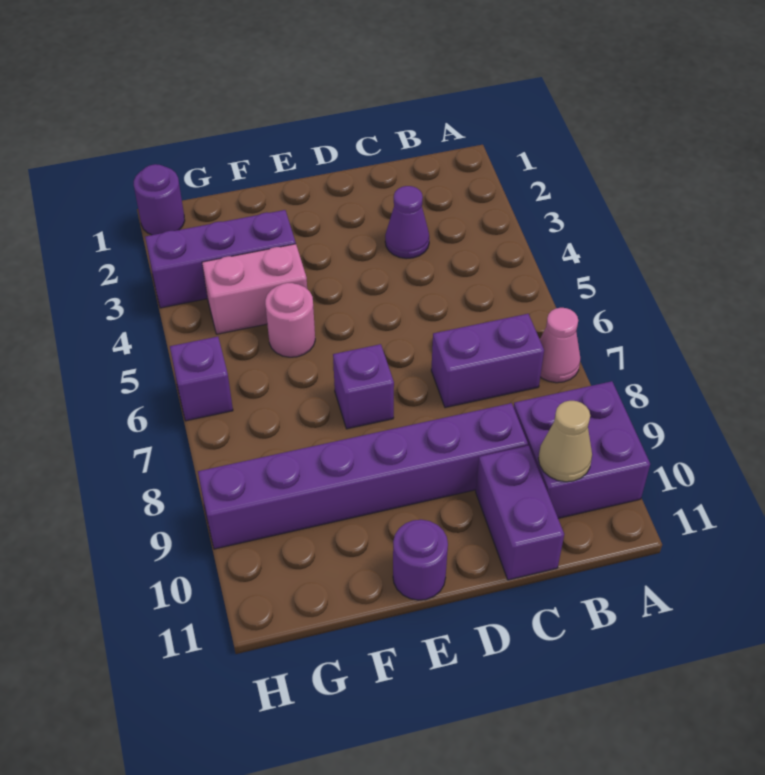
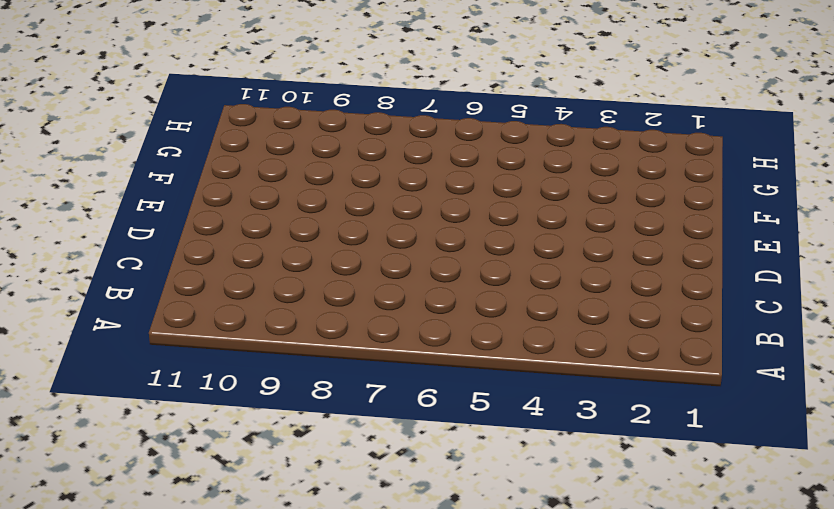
none -> pink cone A7 level 1
none -> purple brick A9:B10 level 1
none -> purple brick B7:C7 level 1

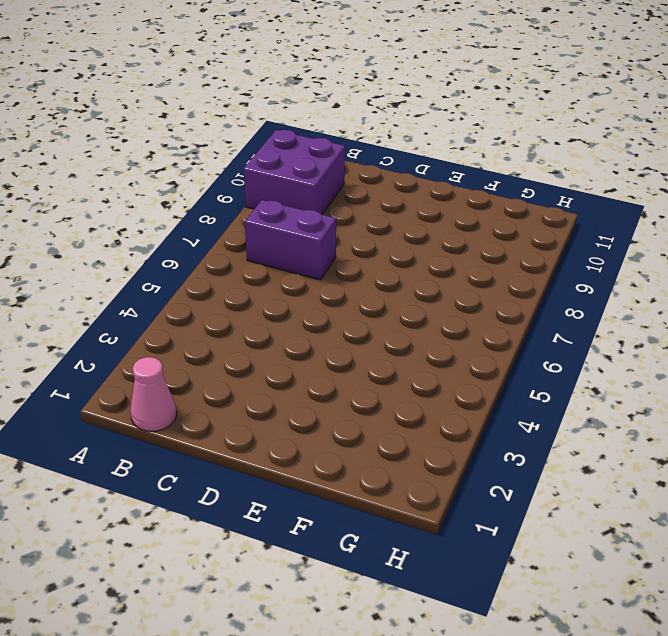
pink cone B1 level 1 -> pink cone A7 level 1
none -> purple cone C3 level 1
none -> purple brick C9:H9 level 1
none -> purple brick C10:C11 level 1

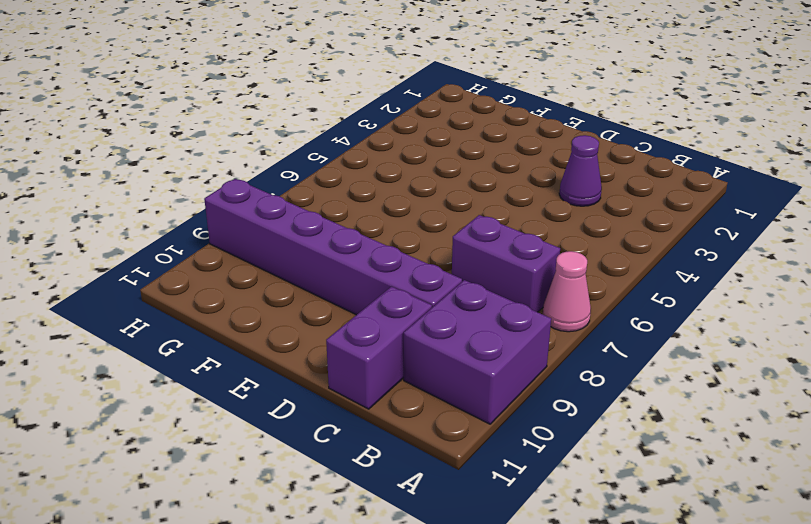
none -> purple brick E7 level 1
none -> purple round brick E11 level 1
none -> purple brick F3:H3 level 1

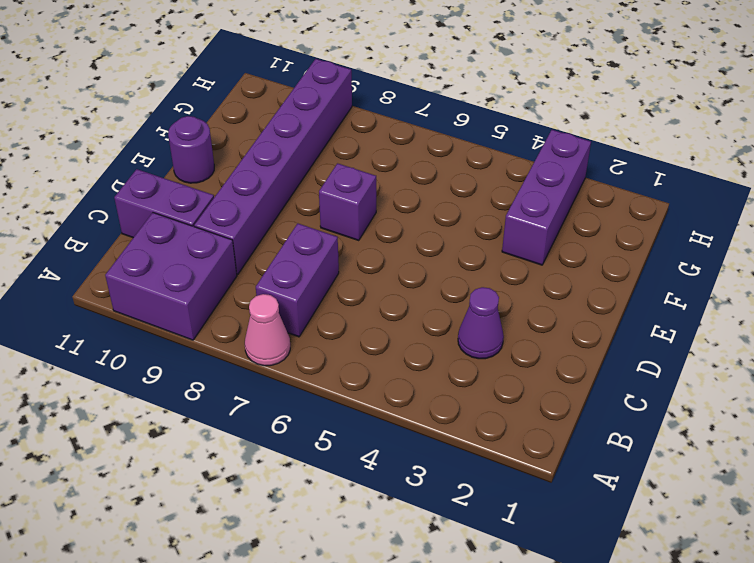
none -> pink brick F4:G4 level 1
none -> pink round brick F5 level 1
none -> purple round brick H1 level 1

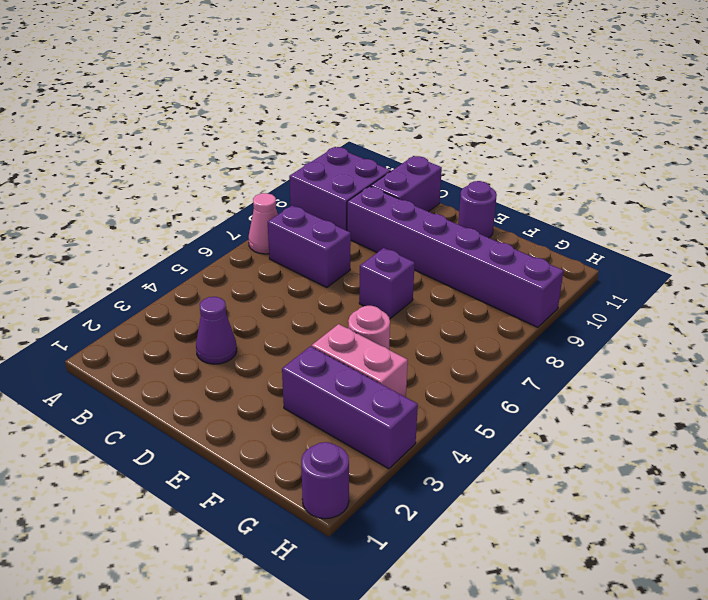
none -> purple brick H6 level 1
none -> tan cone B10 level 2

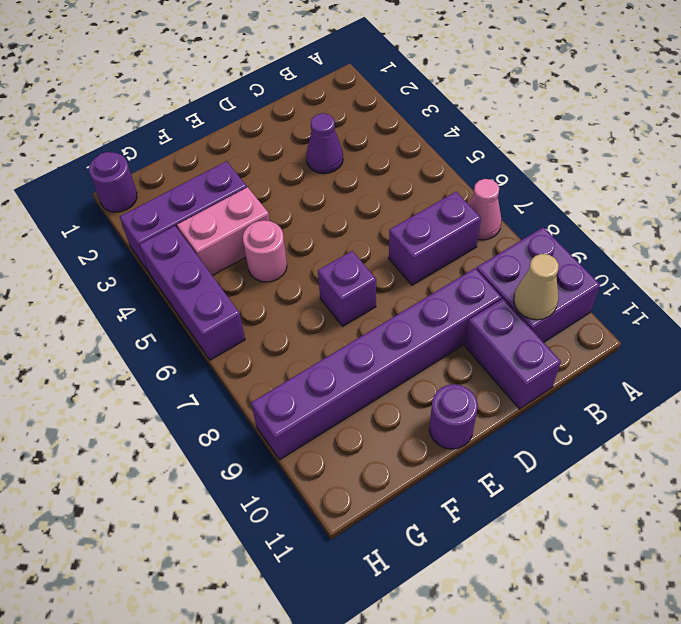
purple brick H4:H6 level 1 -> purple brick H6 level 1

